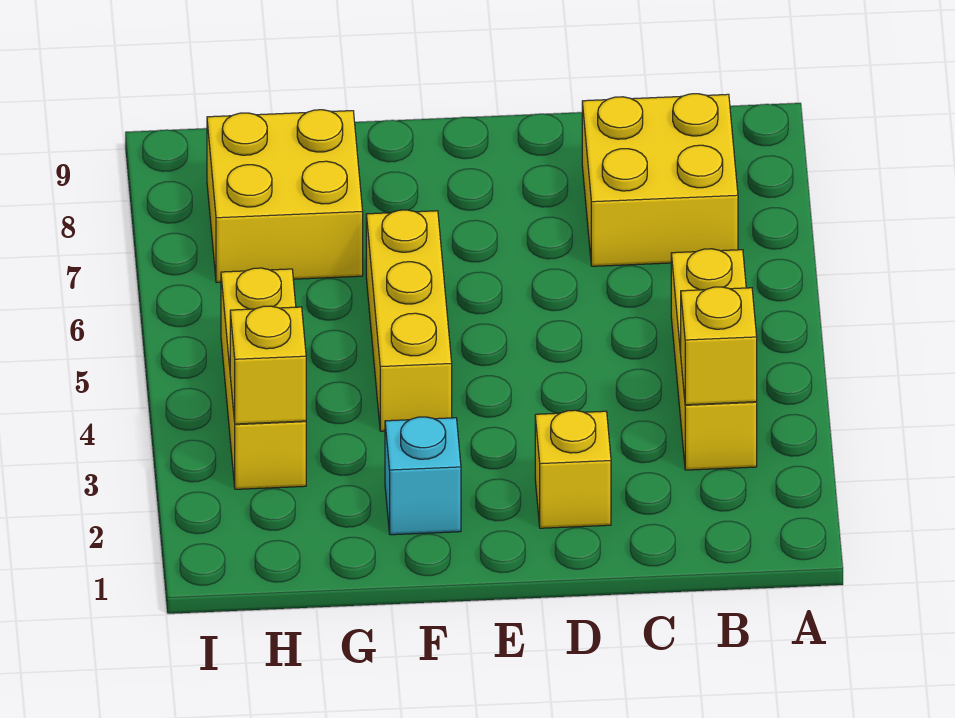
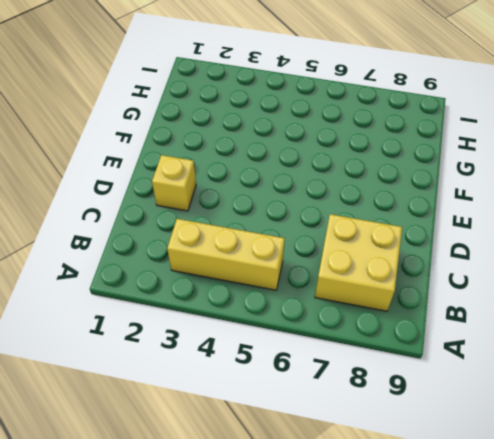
none -> cyan brick F2 level 1
none -> yellow brick F4:F6 level 1

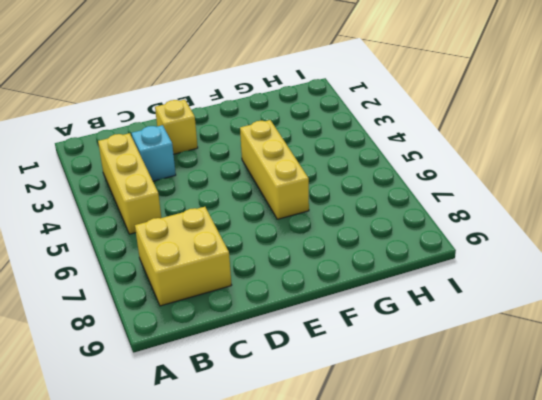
cyan brick C3 level 1 -> cyan brick F2 level 1
none -> yellow brick G7:H8 level 1
none -> yellow brick H3:H5 level 1

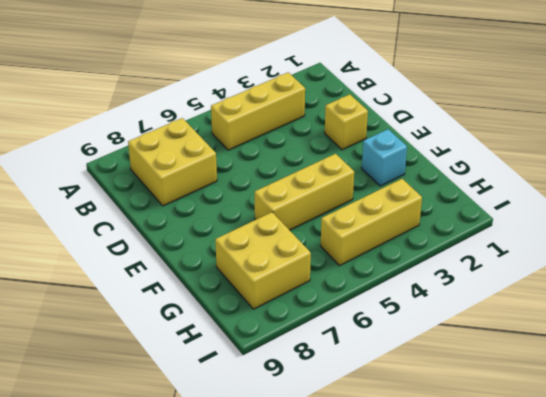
none -> yellow brick B3 level 2
none -> yellow brick H3 level 2

